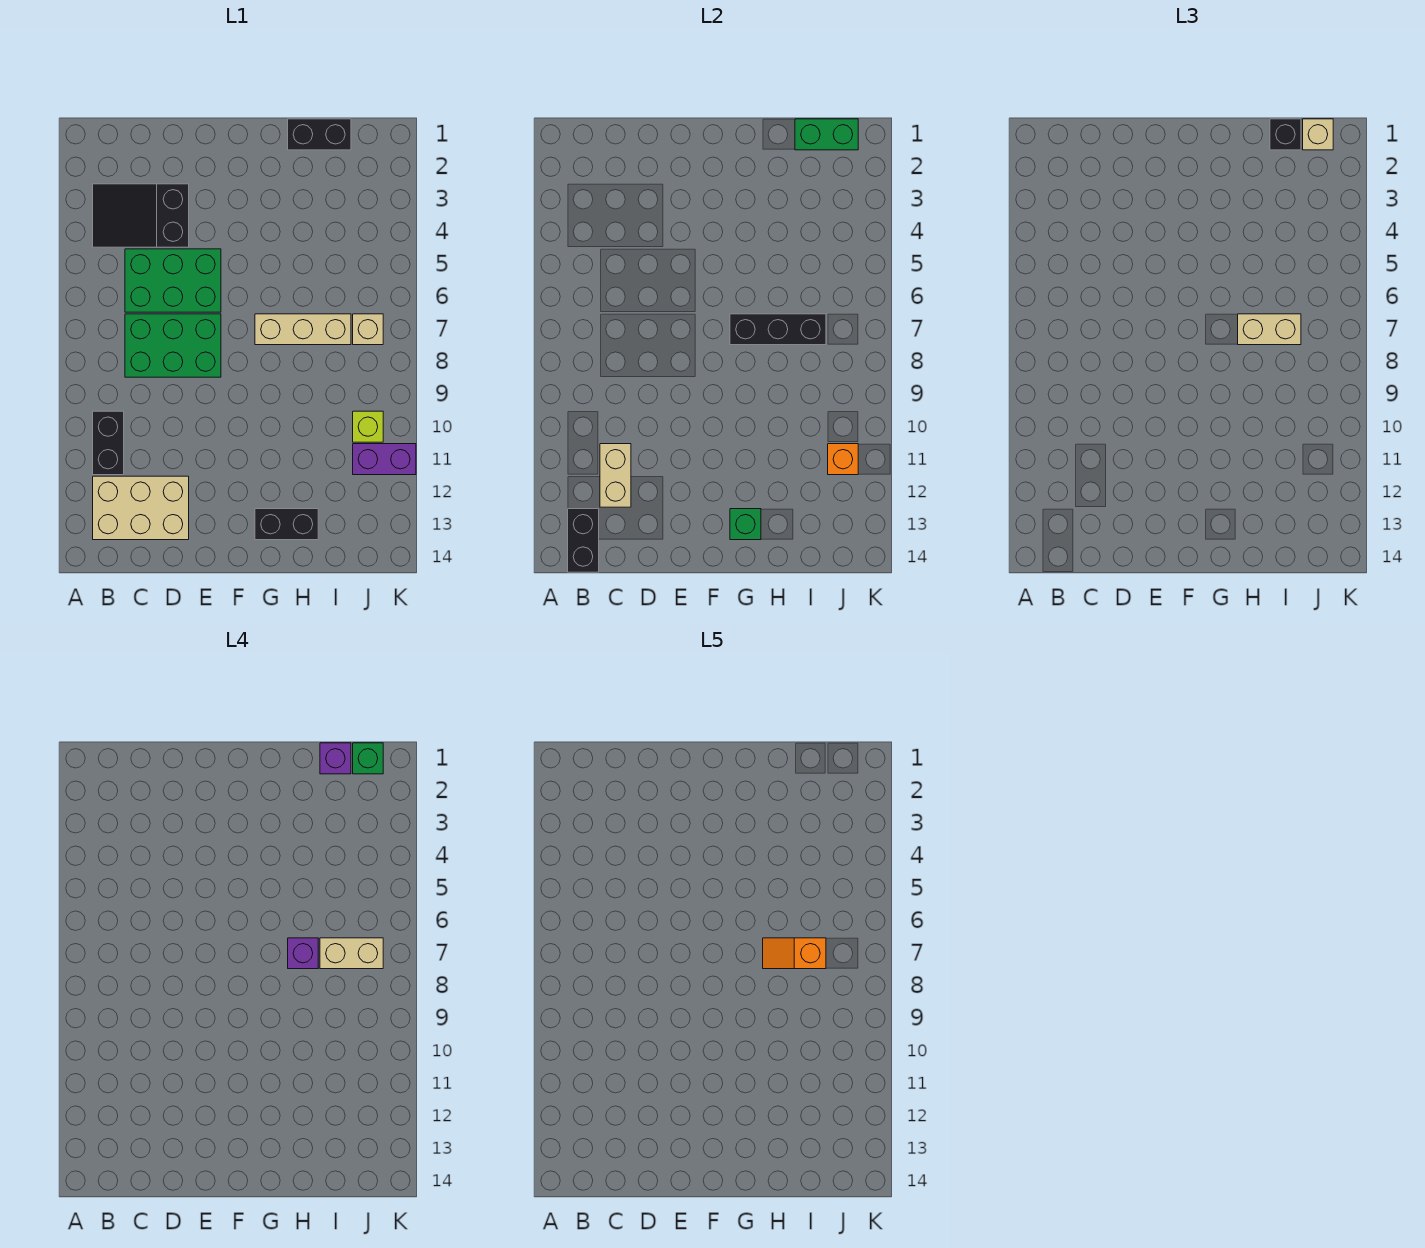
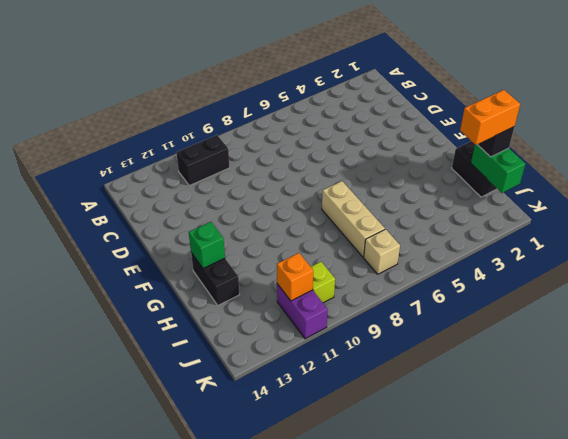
orange brick I1:I2 level 4 -> purple brick I1 level 4
none -> black slope B3:D4 level 1 top D
none -> tan brick B12:D13 level 1
none -> green brick C5:E6 level 1

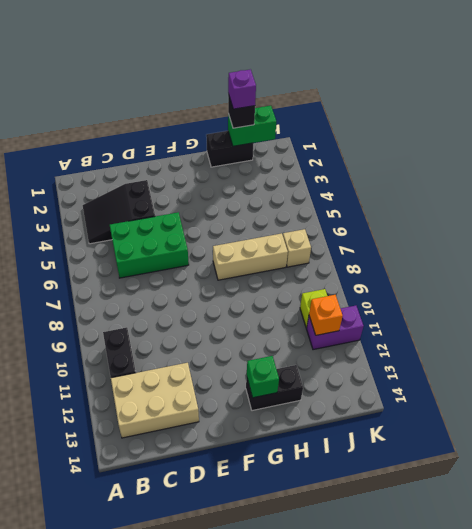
none -> green brick C7:E8 level 1
none -> black brick B13:B14 level 2
none -> tan brick C11:C12 level 2

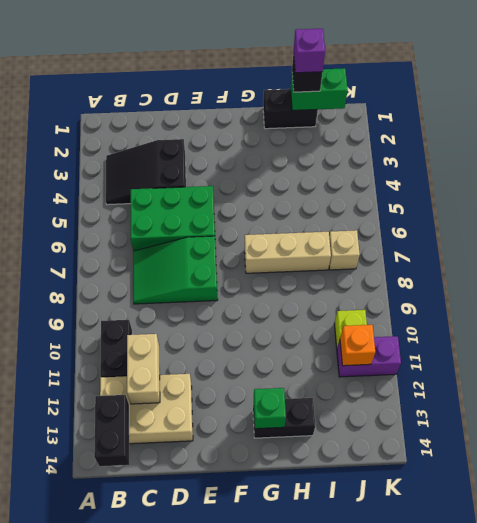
green slope C7:E8 level 1 top E -> green brick C7:E8 level 1
none -> black brick G7:I7 level 2
none -> tan brick H7:I7 level 3
none -> tan brick J1 level 3

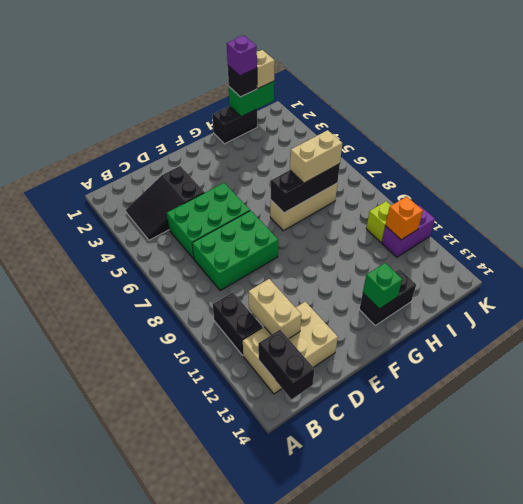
none -> tan brick J7 level 1
none -> purple brick H7 level 4
none -> tan brick I7:J7 level 4

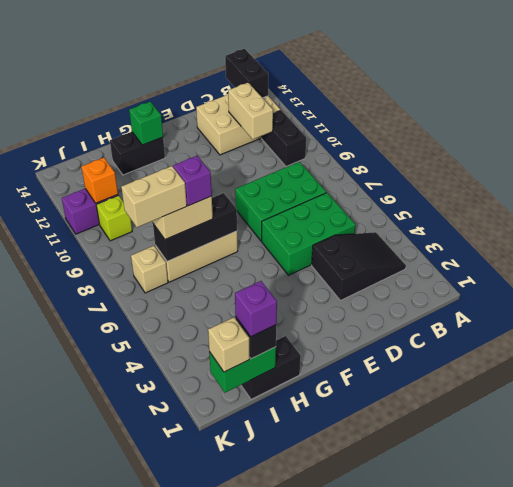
none -> green brick J1 level 4
none -> orange slope H7:I7 level 5 top I

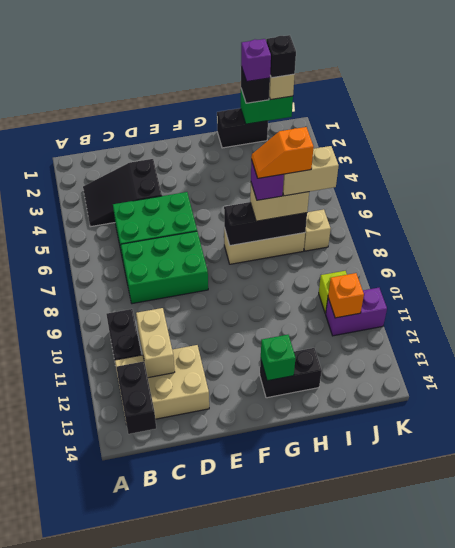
black brick J1 level 4 -> green brick J1 level 4

